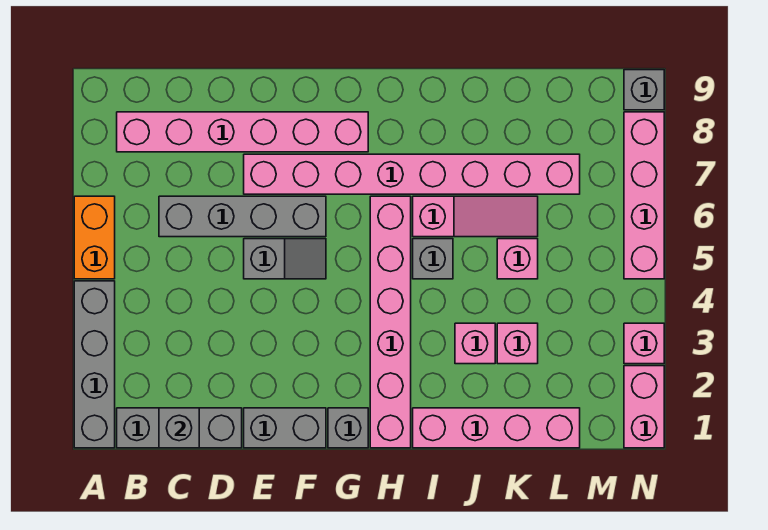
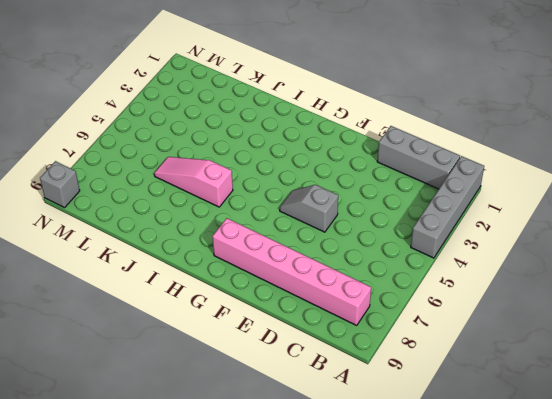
none -> orange brick A5:A6 level 1
none -> grey brick C6:F6 level 1
none -> grey brick E1:F1 level 1

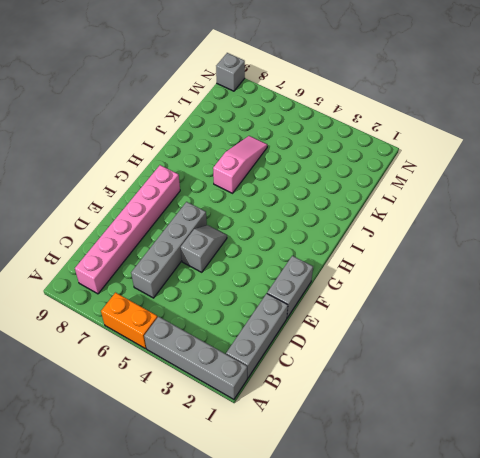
none -> pink brick E7:L7 level 1
none -> grey brick G1 level 1
none -> pink brick H1:H6 level 1

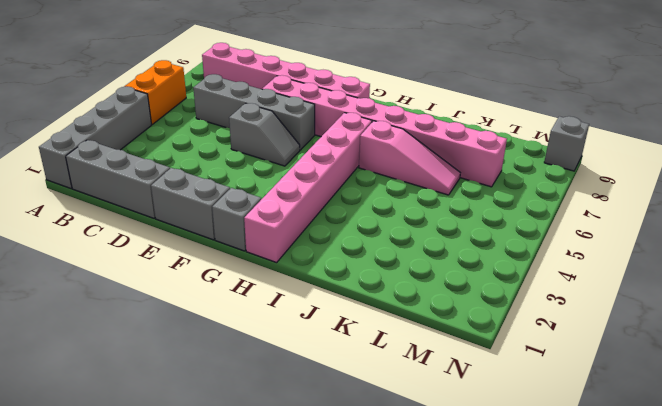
none -> pink brick I1:L1 level 1
none -> grey brick I5 level 1
none -> pink brick J3 level 1

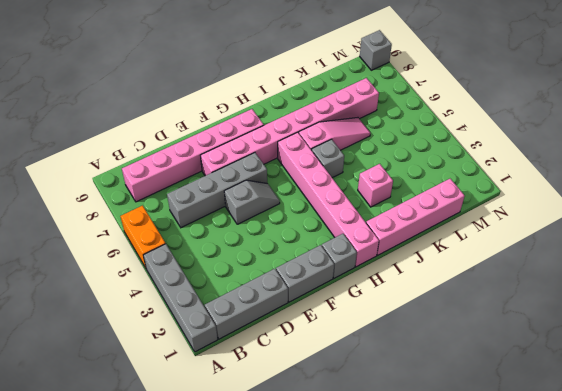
none -> pink brick K3 level 1
none -> pink brick K5 level 1
none -> pink brick N1:N2 level 1

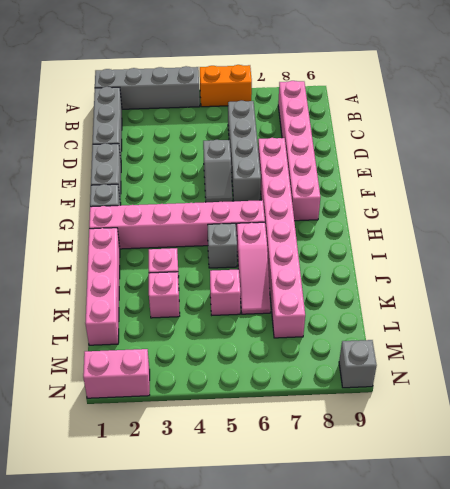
none -> pink brick N3 level 1
none -> pink brick N5:N8 level 1
none -> grey brick C1 level 2

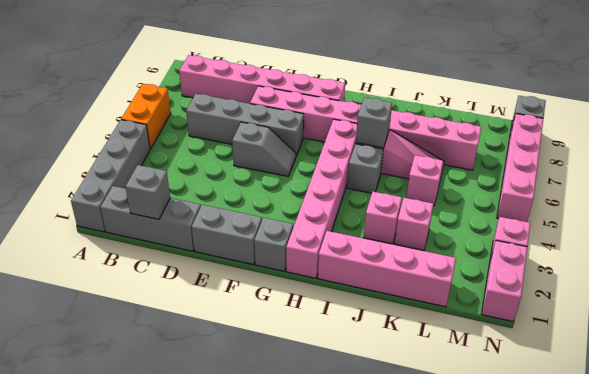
grey brick I6 level 2 -> none

